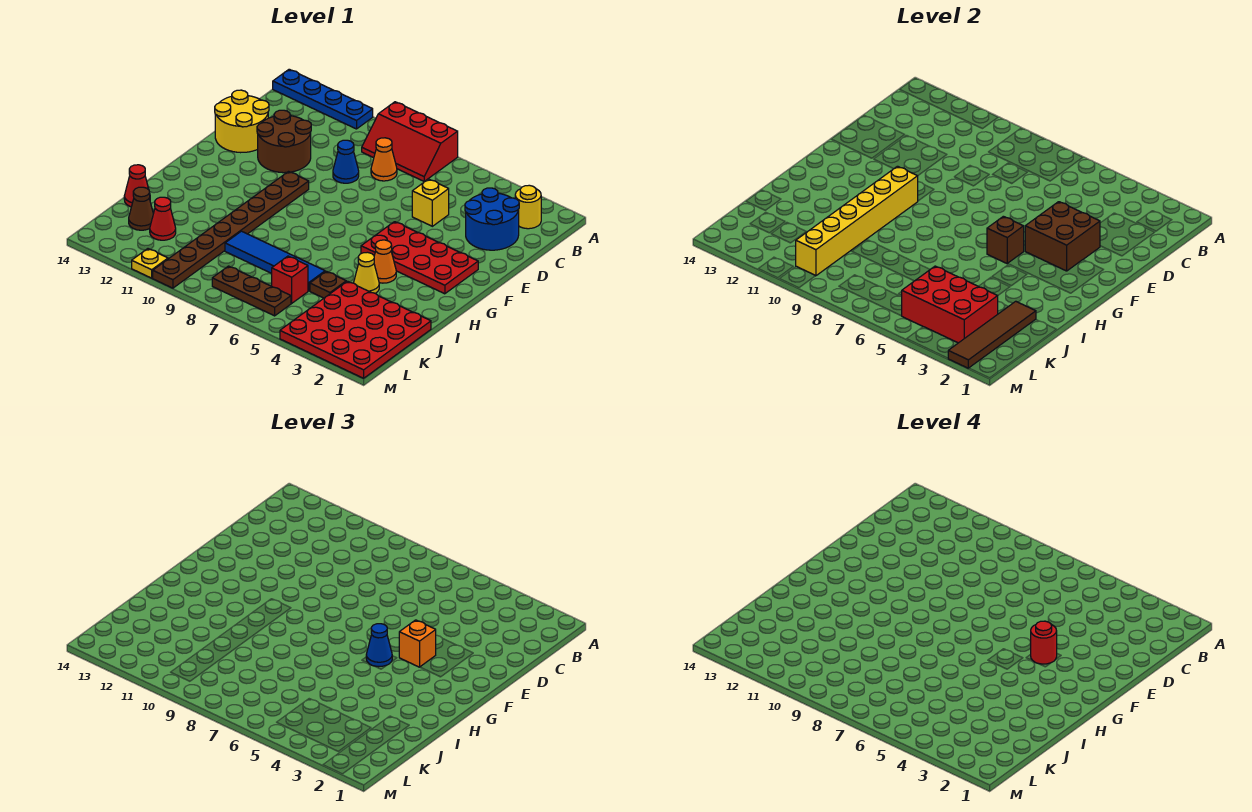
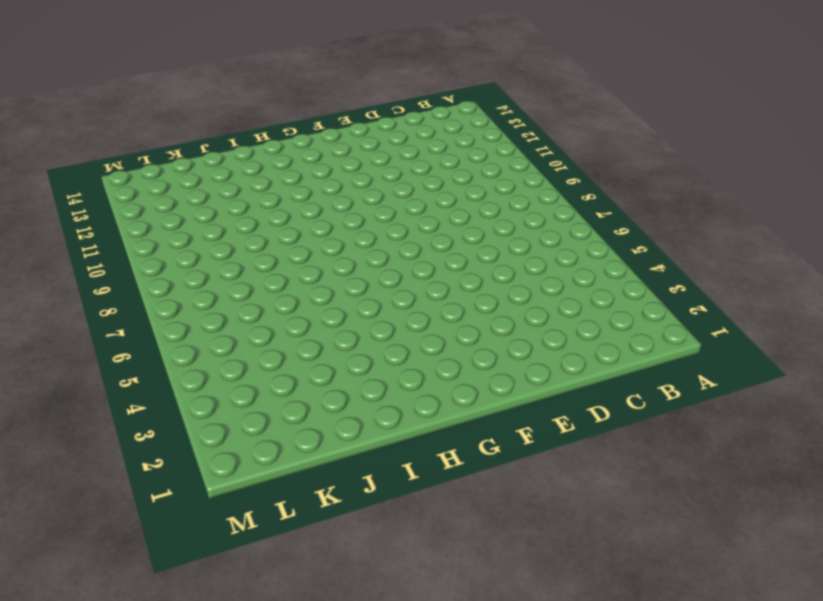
none -> red slope A7:B9 level 1 top A
none -> blue plate A11:A14 level 1
none -> yellow round brick B2 level 1
none -> blue round brick C2:D3 level 1

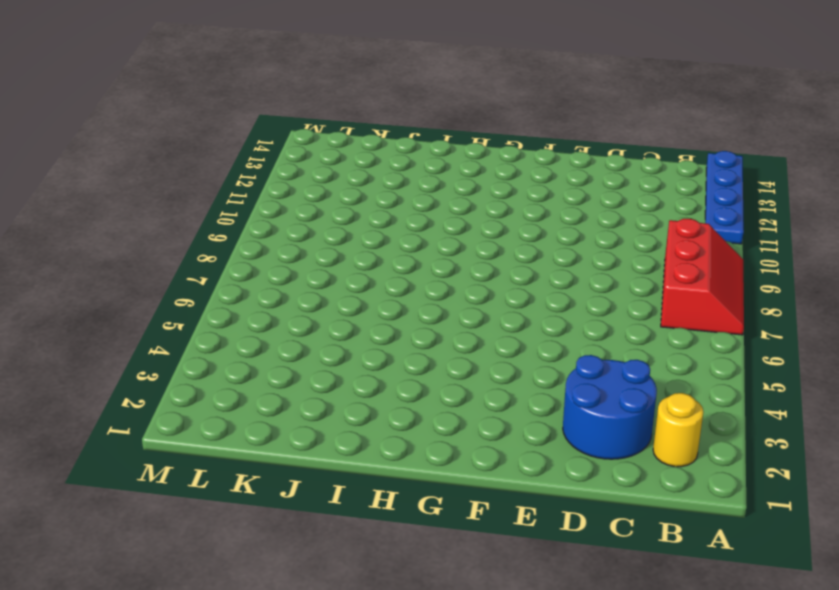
red slope A7:B9 level 1 top B -> red slope A7:B9 level 1 top A
none -> orange cone C8 level 1
none -> yellow brick D5 level 1
none -> blue cone D9 level 1
none -> brown round brick D11:E12 level 1

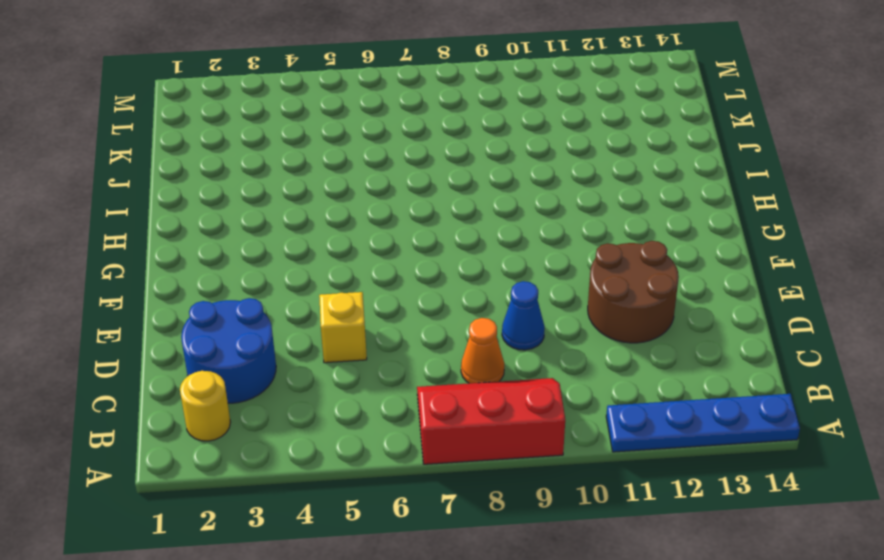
none -> yellow round brick D13:E14 level 1
none -> red plate F2:G5 level 1
none -> brown plate F10:M10 level 1
none -> orange cone H4 level 1

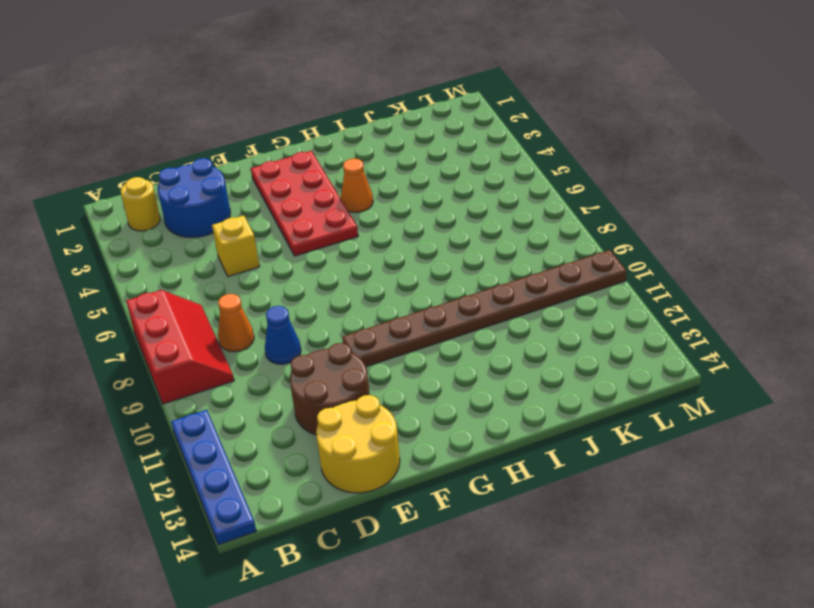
none -> yellow cone I4 level 1
none -> red plate J1:M4 level 1
none -> brown plate J5 level 1
none -> blue tile J6:J9 level 1

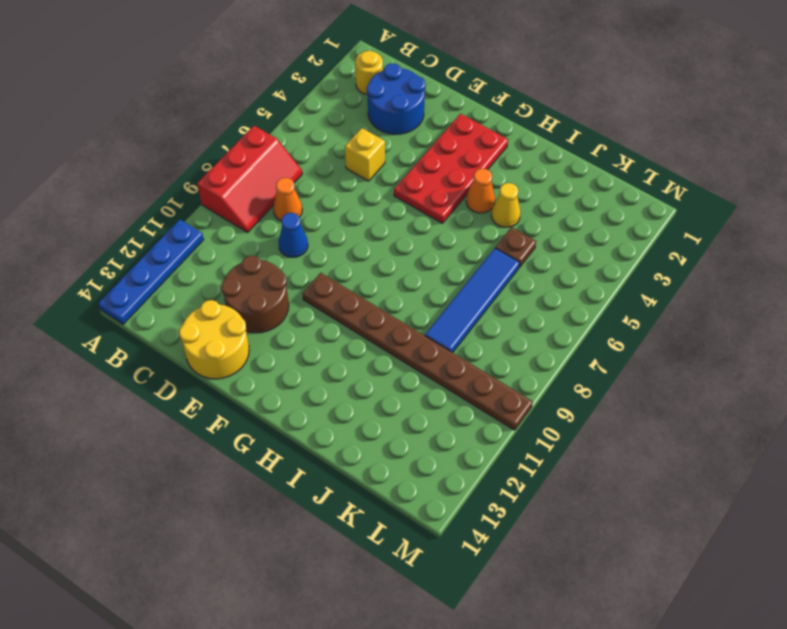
none -> red plate J1:M4 level 1
none -> red cone J14 level 1
none -> red brick K6 level 1
none -> red cone K12 level 1

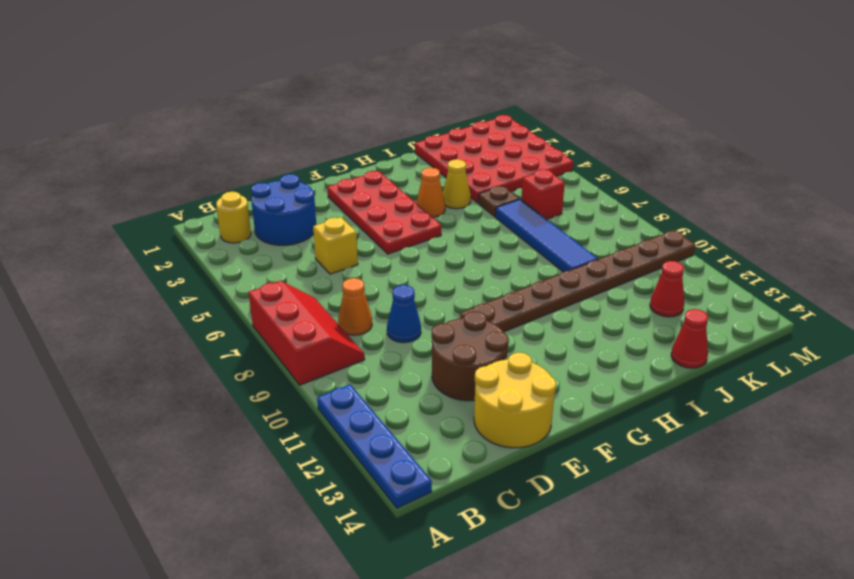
none -> brown cone K13 level 1
none -> brown plate L6:L8 level 1
none -> yellow plate M11 level 1
none -> brown brick E3:F4 level 2

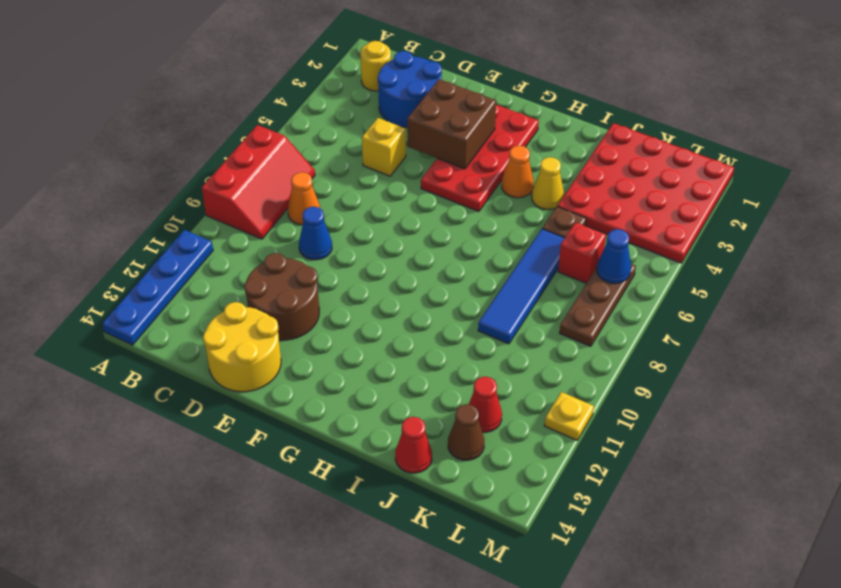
blue cone L6 level 2 -> blue cone G5 level 3
none -> brown plate F10:M10 level 1
none -> brown brick G5 level 2
none -> yellow brick G10:L10 level 2
none -> brown tile J2:M2 level 2

